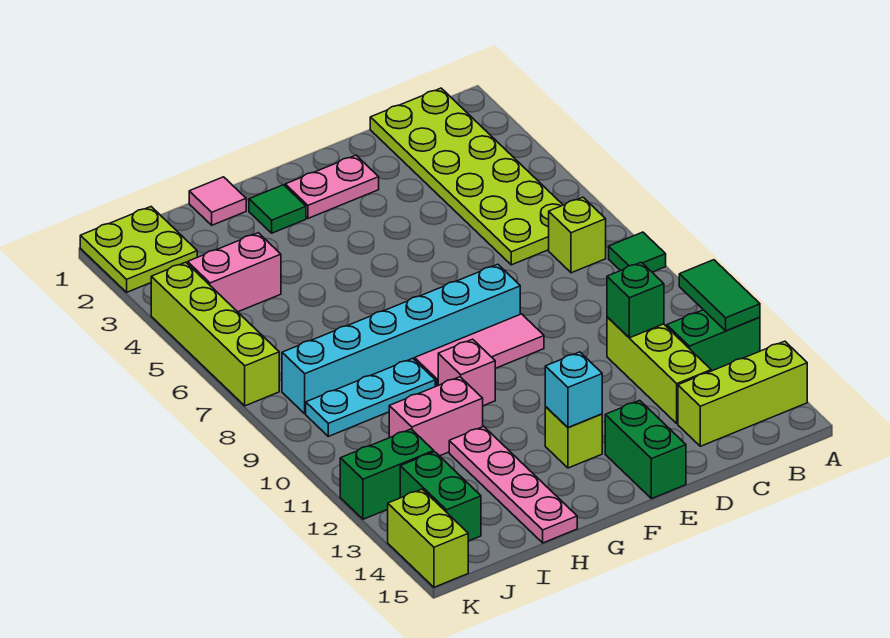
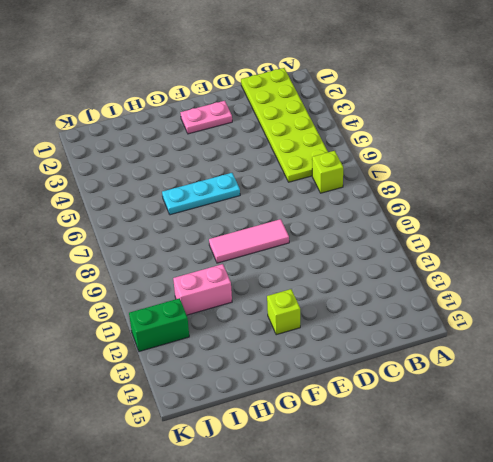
cyan plate F6:H6 level 1 -> cyan plate H9:J9 level 1
none -> green tile A8 level 1
none -> green brick A12:B12 level 1
none -> lime brick A14:C14 level 1

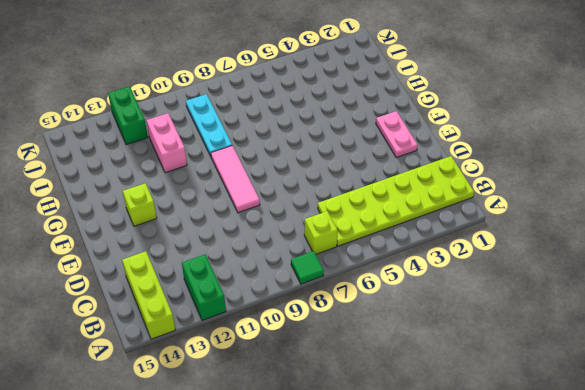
none -> lime brick C11:C13 level 1
none -> cyan brick E8:J8 level 1
none -> green brick E14:E15 level 1

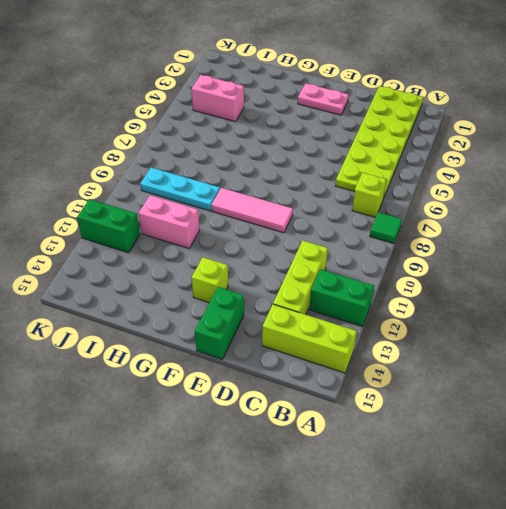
none -> cyan brick E8:J8 level 1
none -> green tile G2 level 1
none -> pink brick G10 level 1

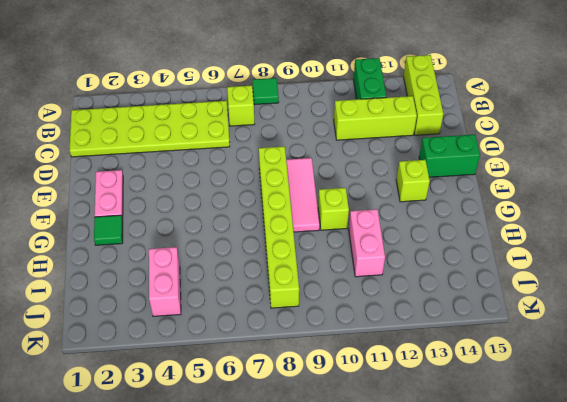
lime brick E8:J8 level 1 -> cyan brick E8:J8 level 1
lime brick G10 level 1 -> pink brick G10 level 1
none -> pink tile H1 level 1
none -> cyan plate H9:J9 level 1
none -> pink plate H12:H15 level 1

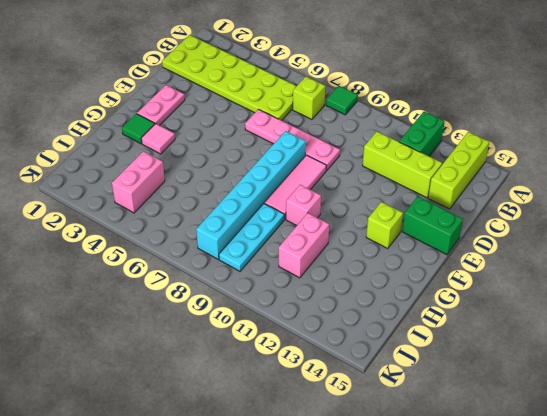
pink plate D6:D9 level 1 -> pink plate H12:H15 level 1
pink tile G3 level 1 -> pink tile H1 level 1
none -> lime plate J1:K2 level 1
none -> green brick J12:K12 level 1
none -> green brick J13:J14 level 1

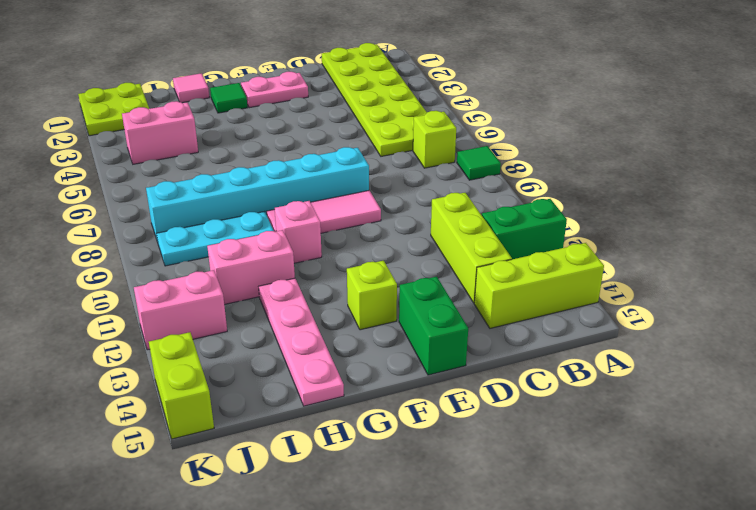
pink brick J12:K12 level 1 -> green brick J12:K12 level 1
none -> green brick J13:J14 level 1
none -> lime brick K4:K7 level 1
none -> green tile A11:A12 level 2

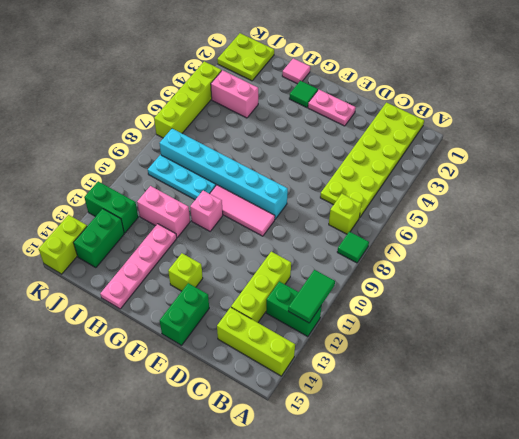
none -> green brick C11 level 2
none -> cyan brick F13 level 2

